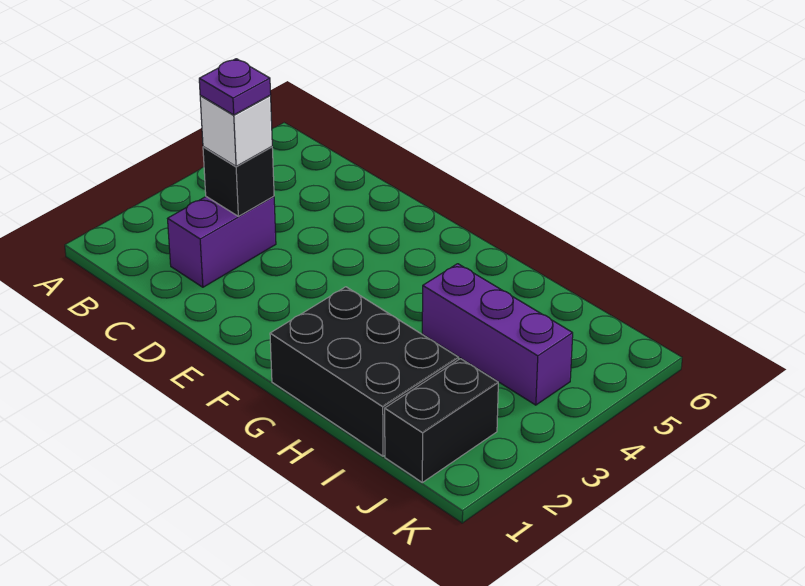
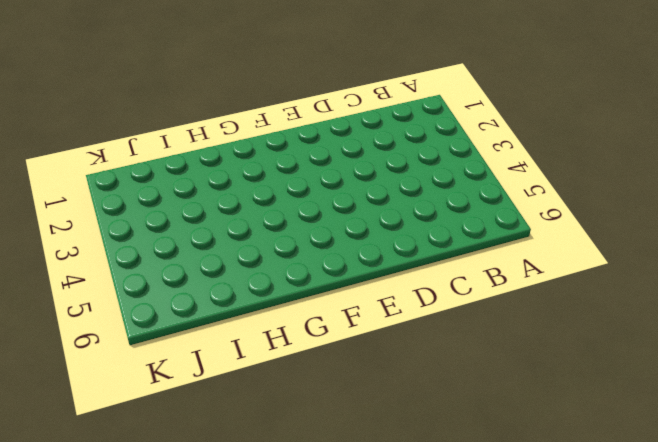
none -> purple brick C2:C3 level 1
none -> black brick G1:I2 level 1

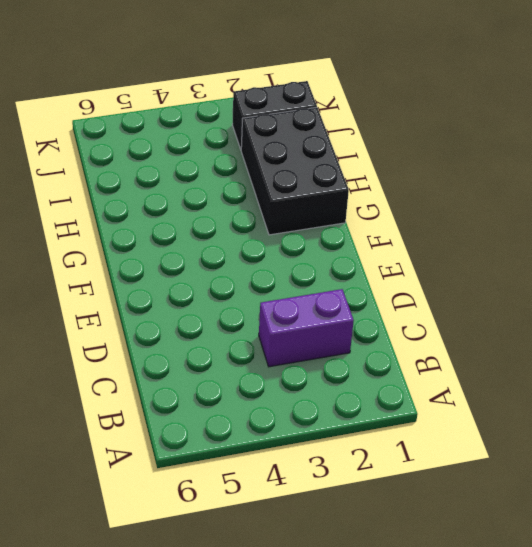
none -> purple brick H4:J4 level 1
none -> black brick C3 level 2

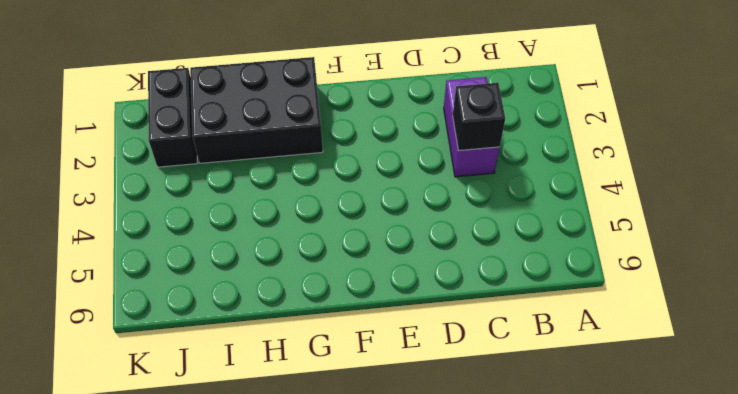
none -> purple brick H4:J4 level 1
none -> white brick C3 level 3

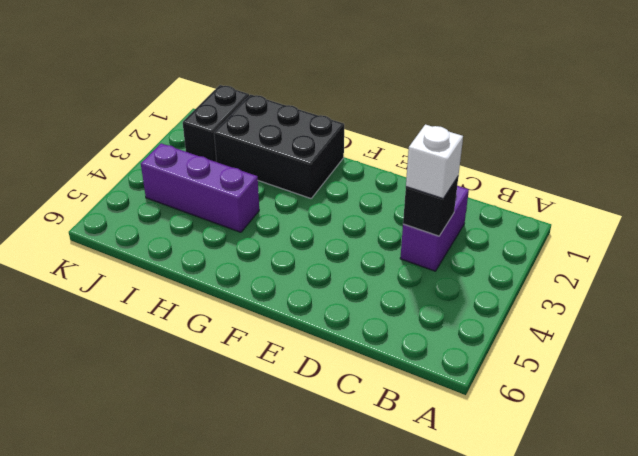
none -> purple plate C3 level 4

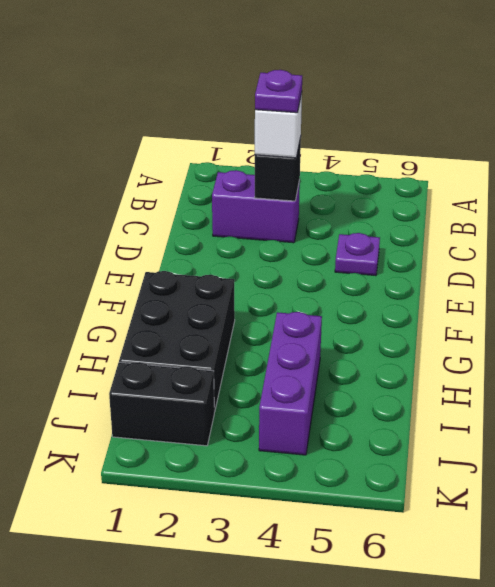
purple plate D5 level 1 -> none

